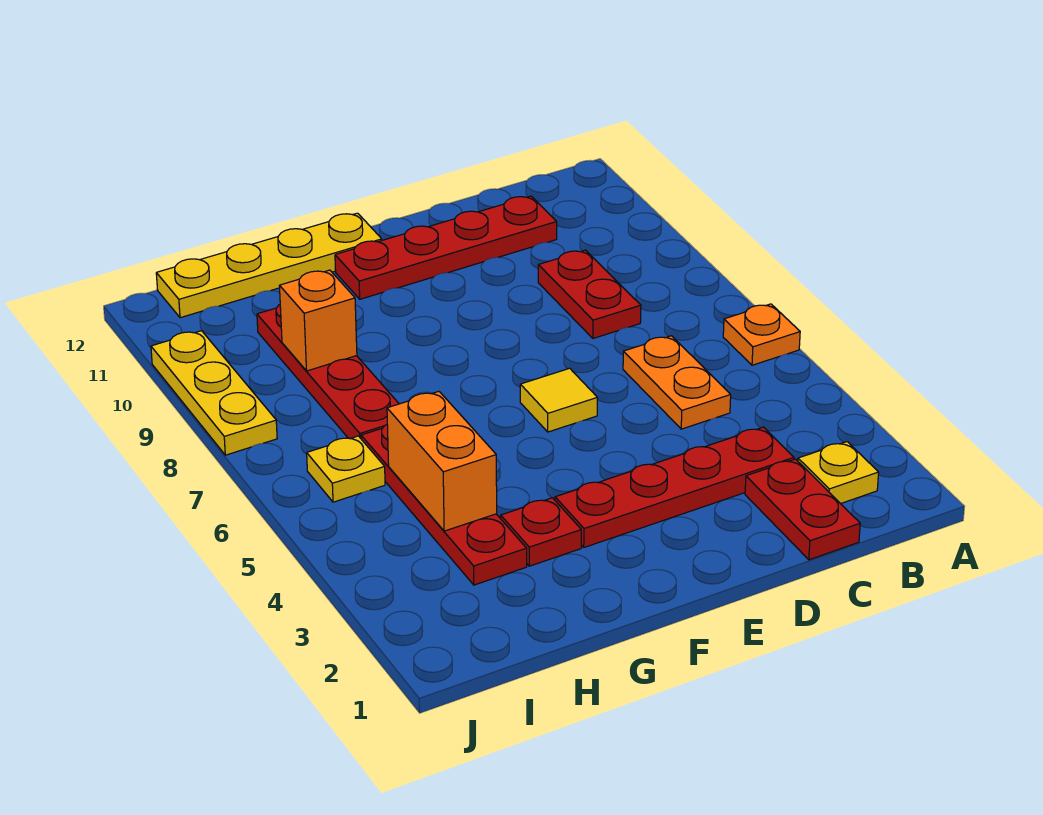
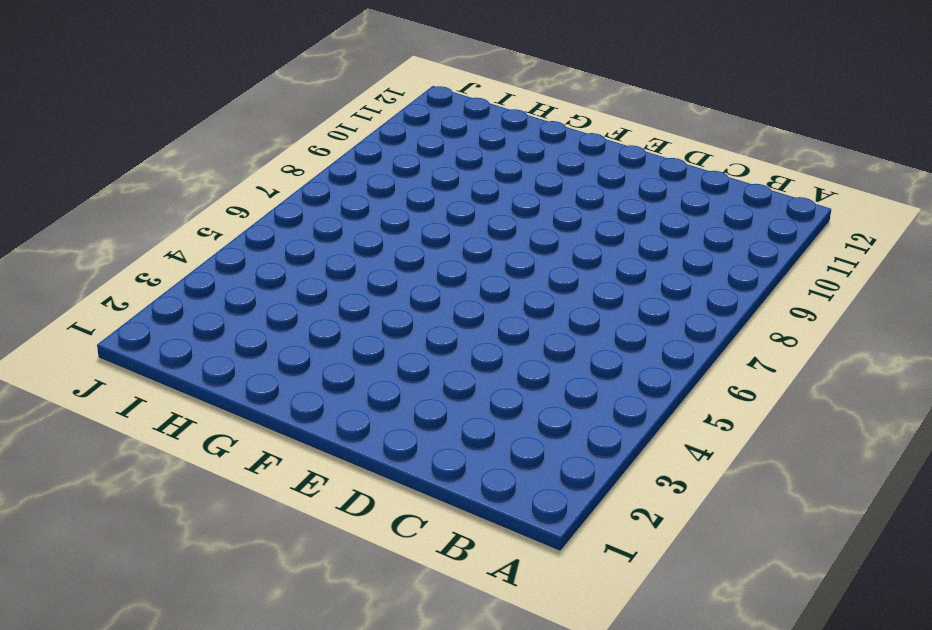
none -> orange plate A6 level 1
none -> yellow plate B2 level 1
none -> red plate C1:C2 level 1

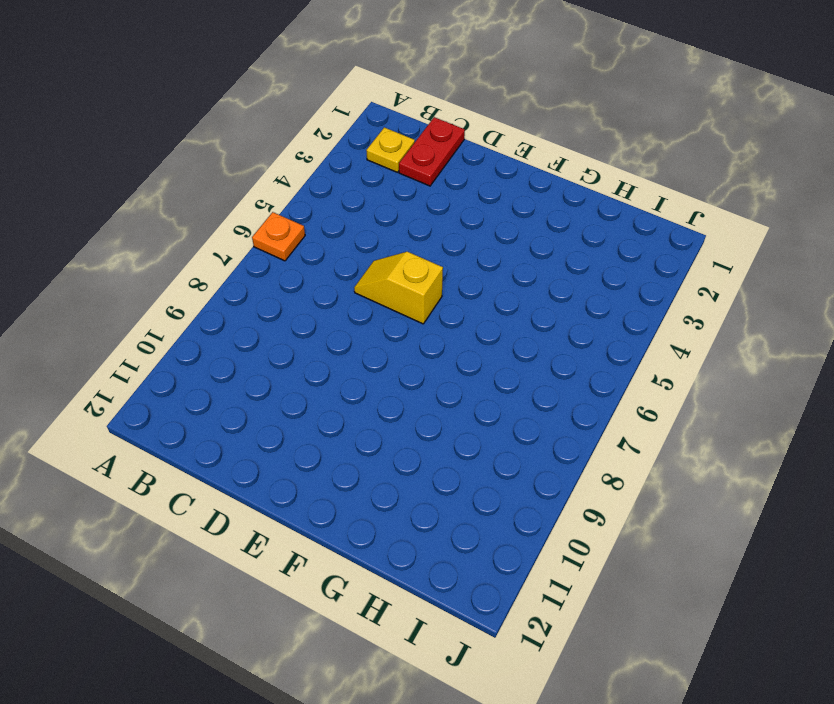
yellow slope D6:E6 level 1 top E -> yellow tile E6 level 1
none -> red plate C3:F3 level 1
none -> orange plate C5:C6 level 1
none -> red plate C8:C9 level 1

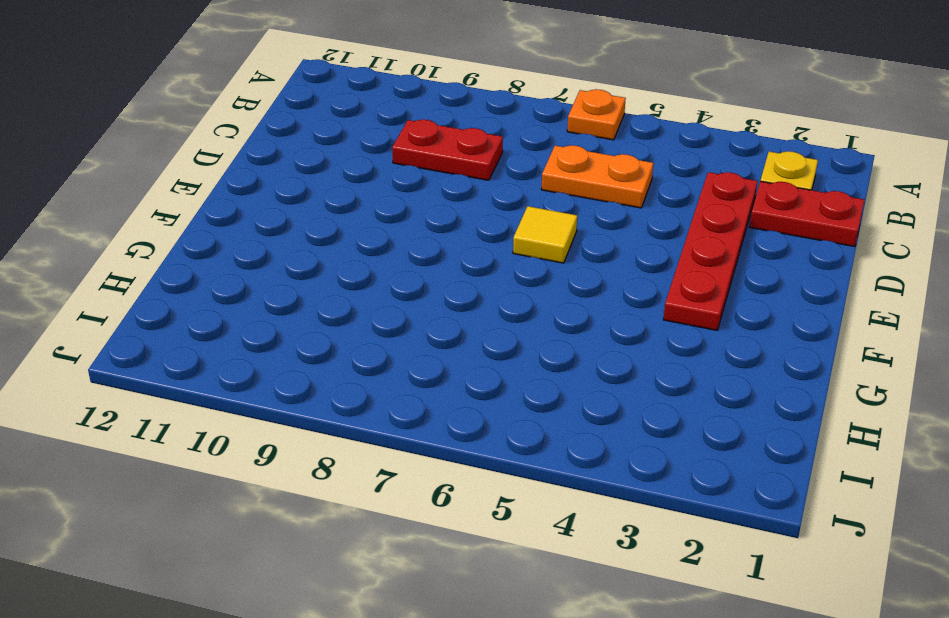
none -> red plate C11:F11 level 1
none -> yellow plate F12:I12 level 1
none -> red plate G3 level 1

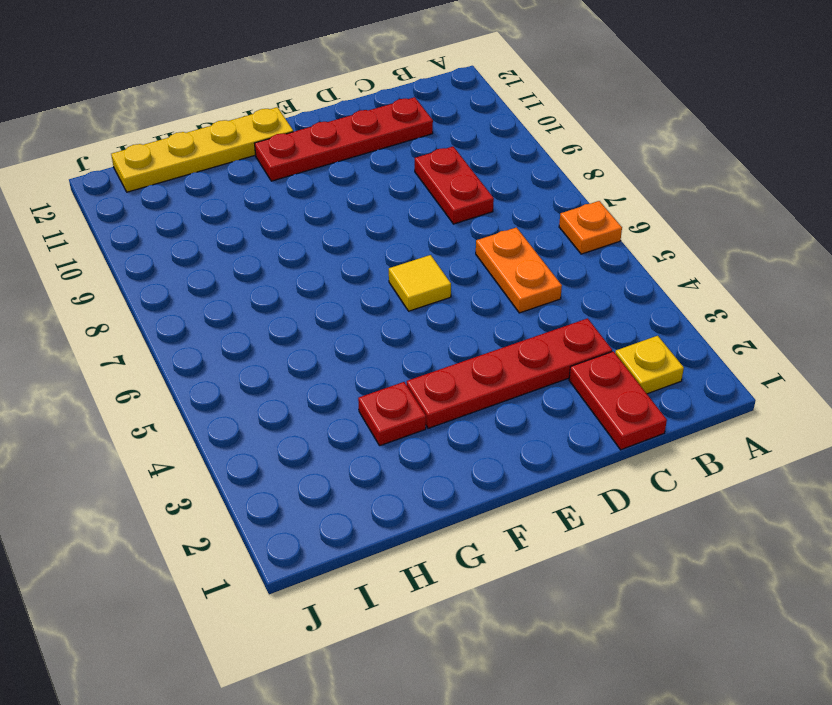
none -> red plate H3:H6 level 1
none -> red plate H7:H10 level 1
none -> yellow plate I6 level 1

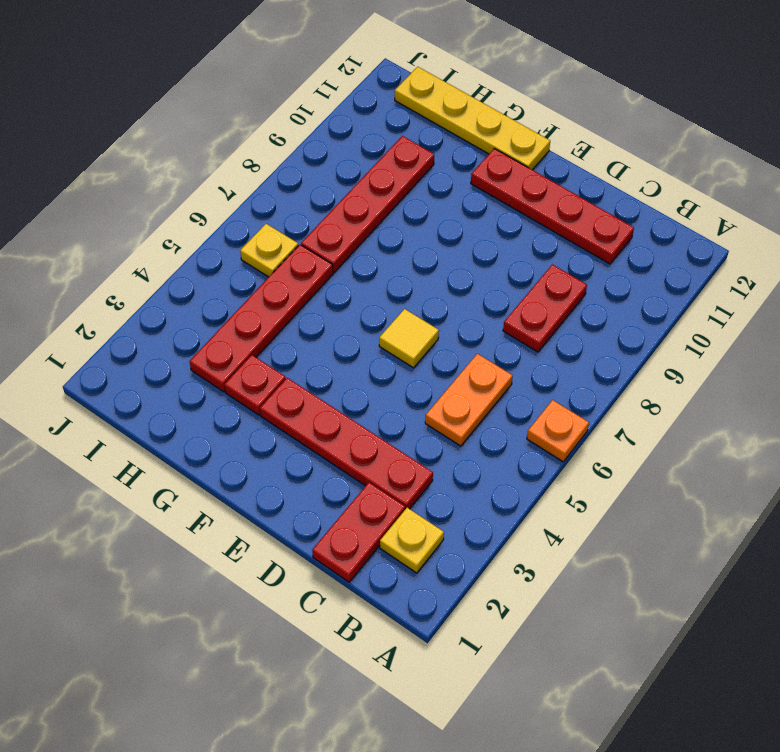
none -> yellow plate J8:J10 level 1
none -> orange brick H4:H5 level 2
none -> orange brick H9 level 2

